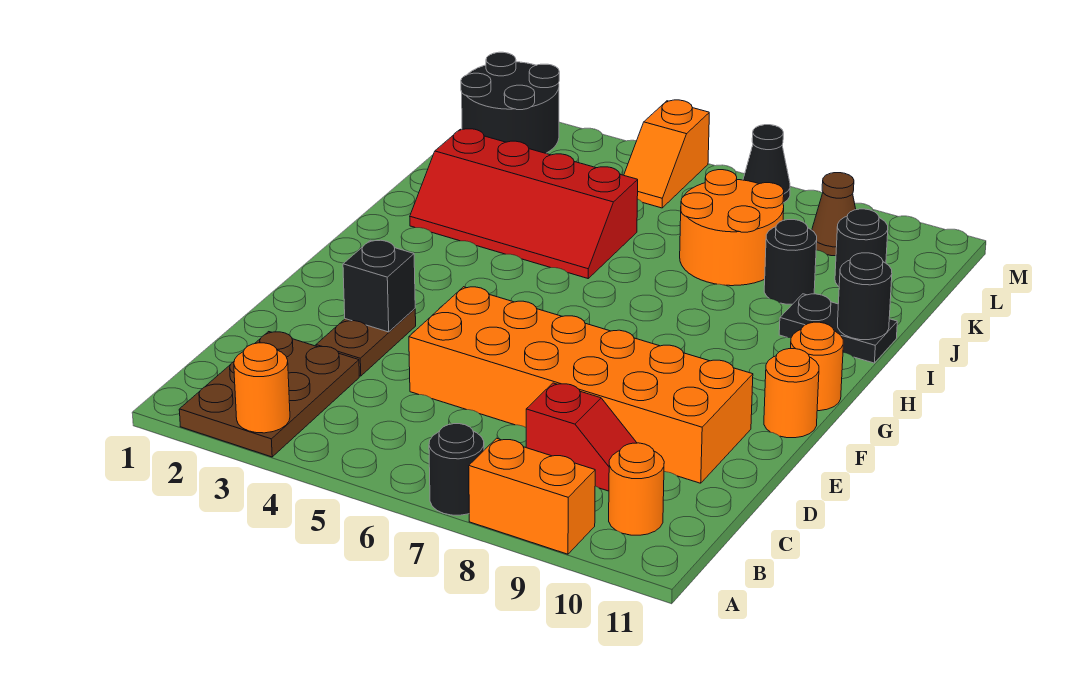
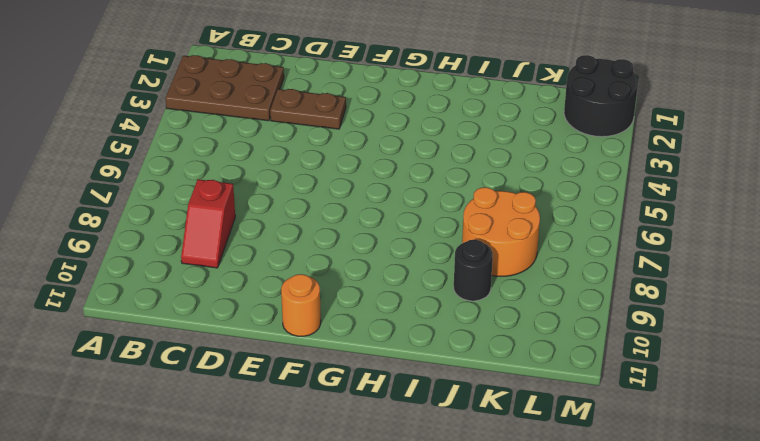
none -> black round brick A7 level 1
none -> orange brick A8:A9 level 1
none -> orange round brick B10 level 1

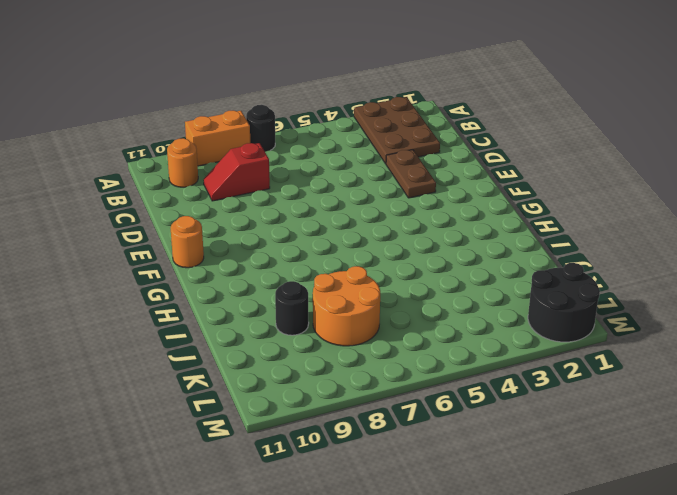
none -> orange brick D5:E10 level 1
none -> orange round brick G11 level 1
none -> red slope I2:J5 level 1 top J

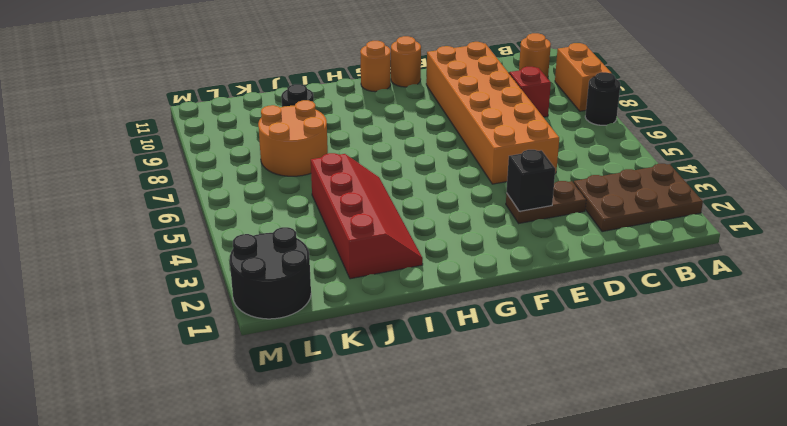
none -> black plate I10:I11 level 1
none -> black round brick K10 level 1
none -> orange slope L5:M5 level 1 top M

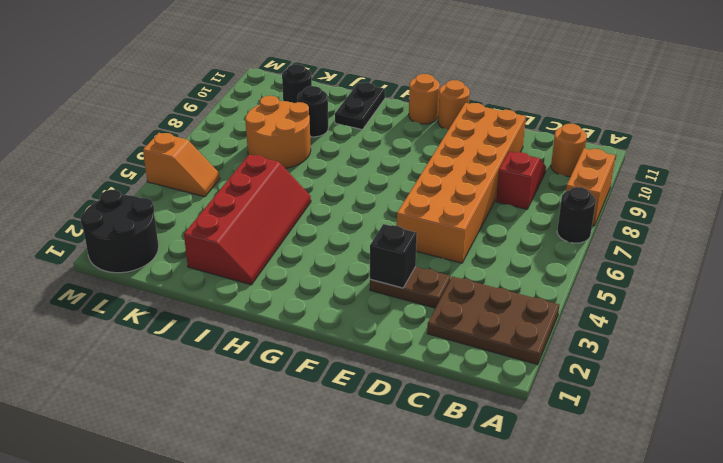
none -> brown cone L9 level 1
none -> black cone M7 level 1
none -> orange round brick A3 level 2

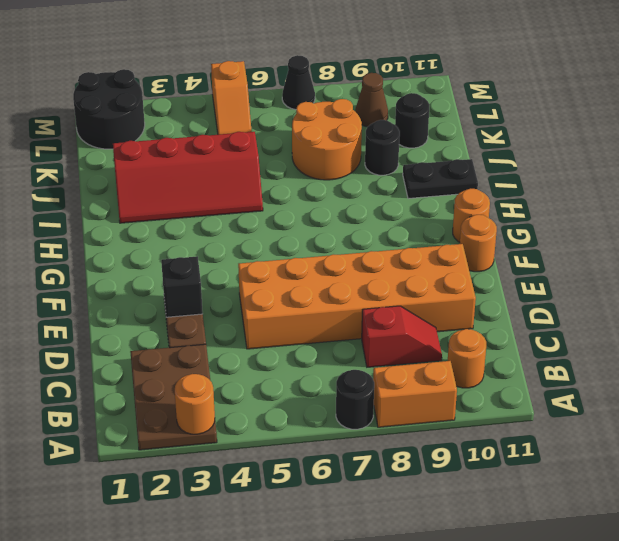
none -> black round brick I11 level 2

